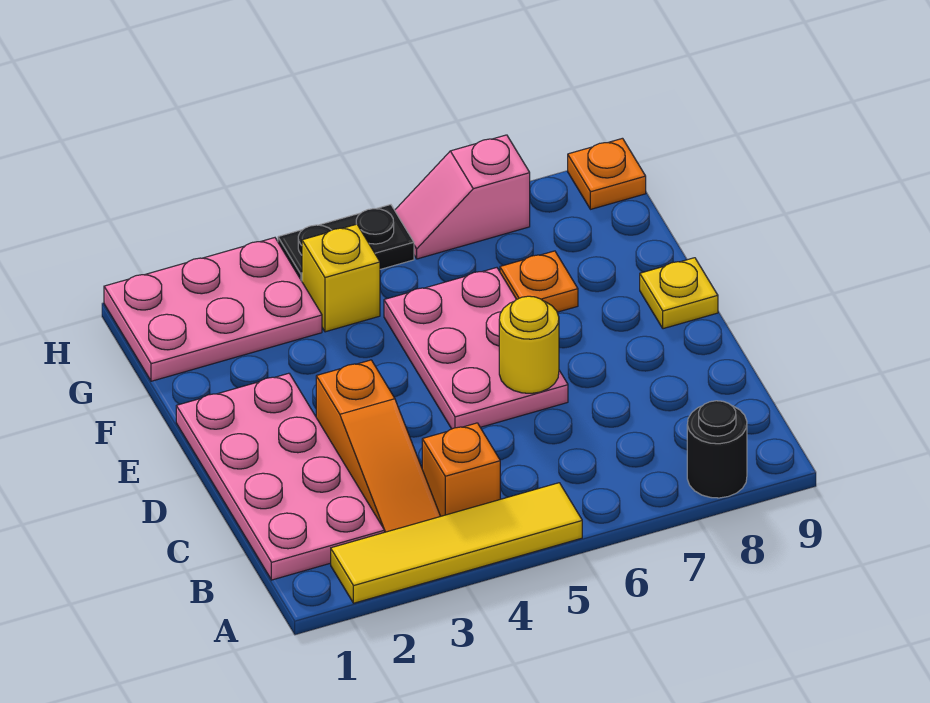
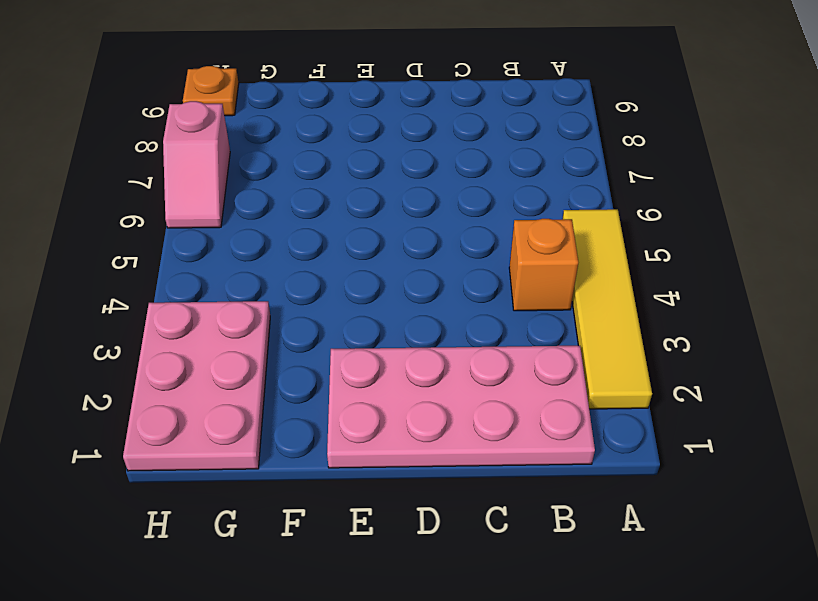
none -> black round brick A8 level 1
none -> orange slope B3:D3 level 1 top D
none -> pink plate D5:F6 level 1

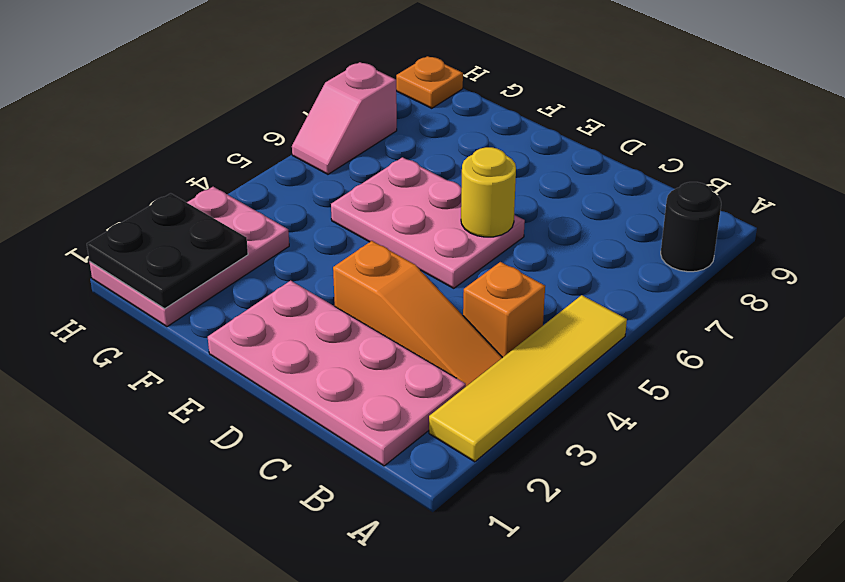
black plate G1:H2 level 2 -> none
none -> yellow plate E9 level 1
none -> orange plate F7 level 1
none -> yellow brick G4 level 1

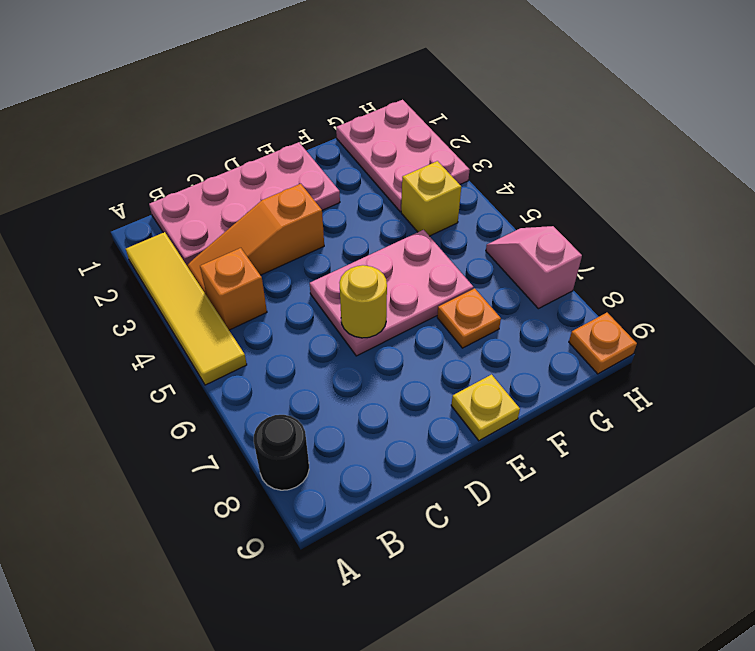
none -> black plate H4:H5 level 1

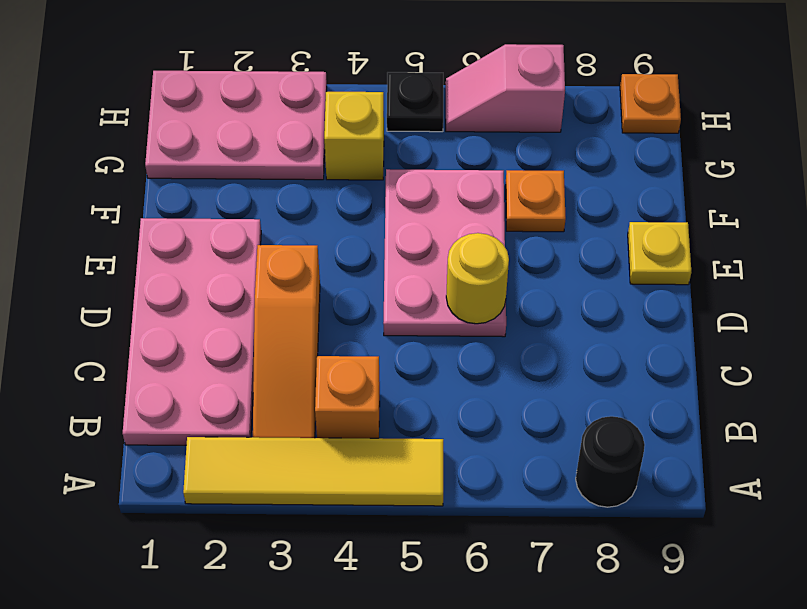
black plate H5 level 1 -> black plate H4:H5 level 1

